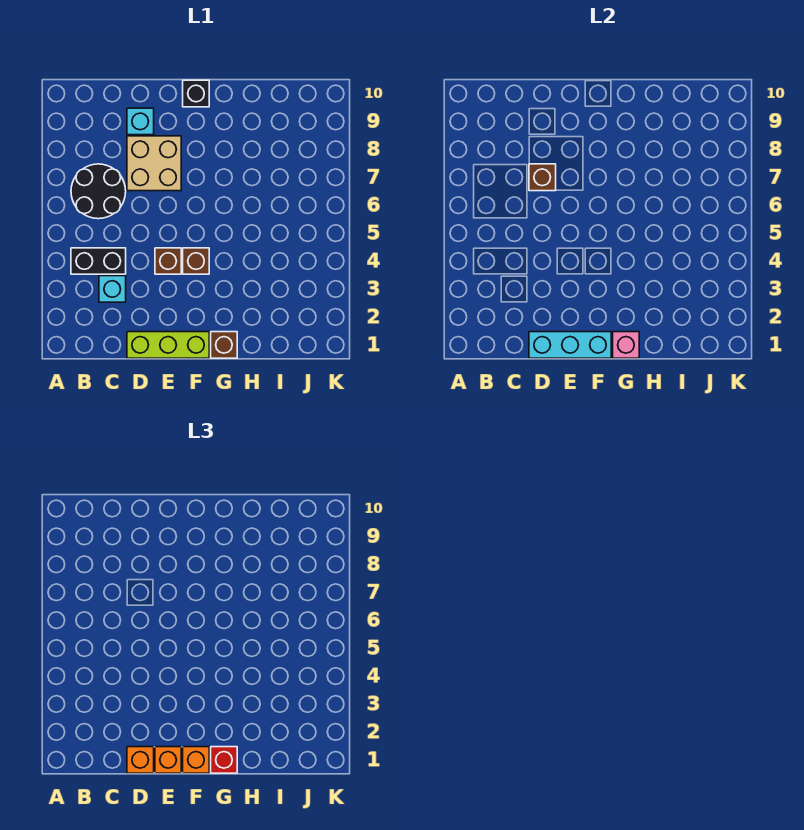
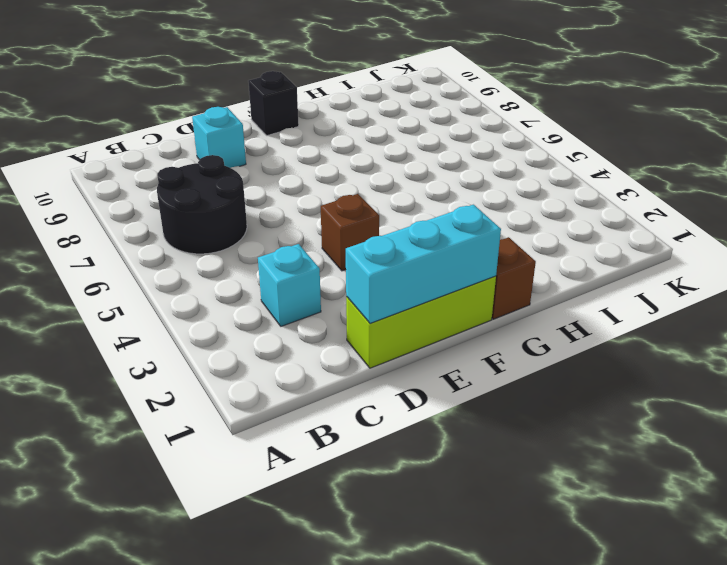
none -> black brick B4:C4 level 1
none -> tan brick D7:E8 level 1
none -> brown brick F4 level 1

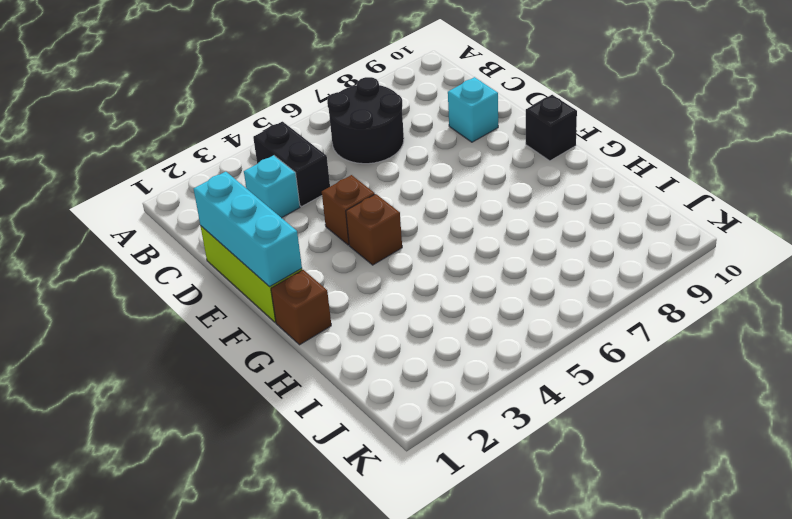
none -> tan brick D7:E8 level 1
none -> brown brick D7 level 2
none -> pink brick G1 level 2

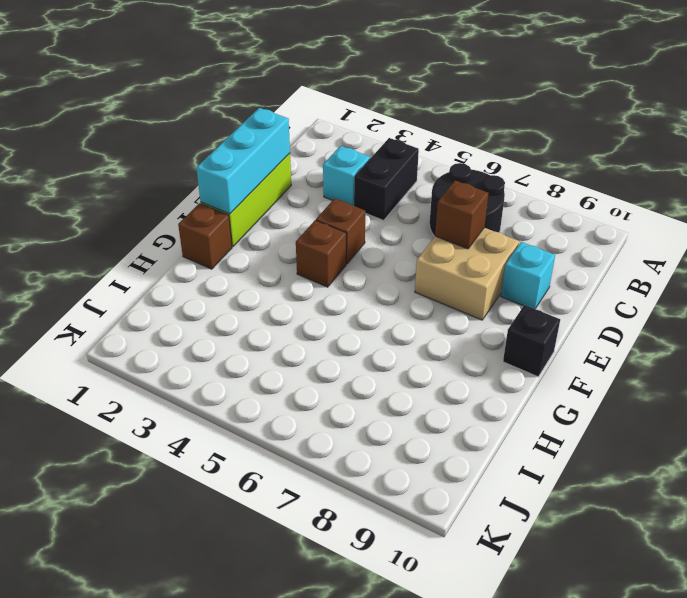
none -> pink brick G1 level 2
none -> orange brick D1 level 3
none -> orange brick E1 level 3

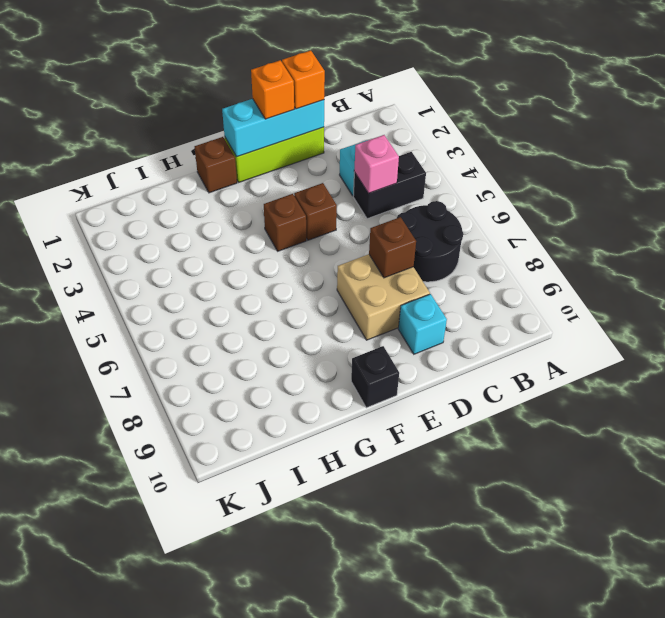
pink brick C4 level 2 -> pink brick G1 level 2
none -> orange brick F1 level 3
none -> red brick G1 level 3

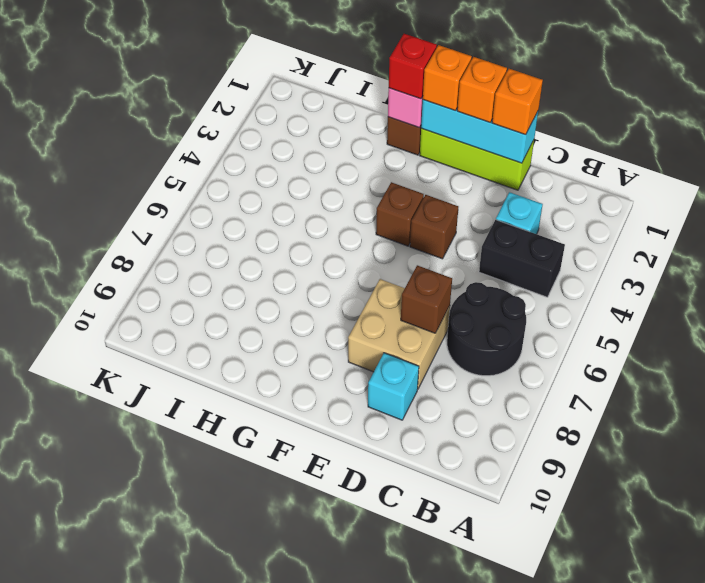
none -> black brick F10 level 1

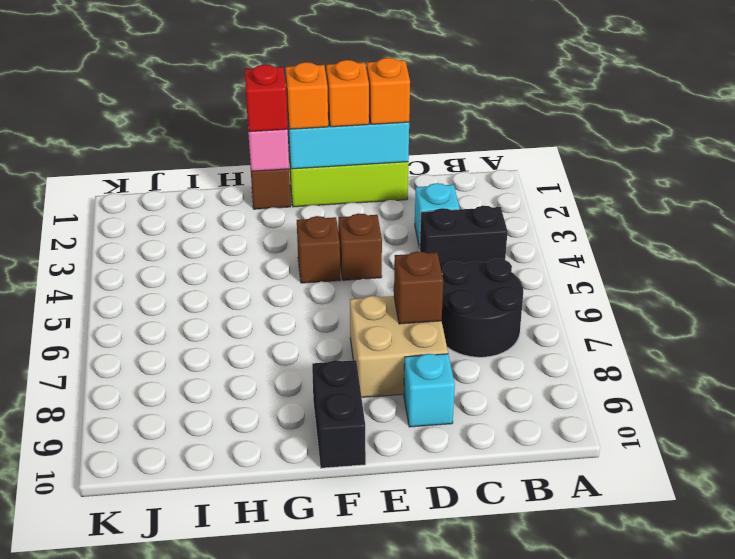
black brick F9:F10 level 1 -> black brick F10 level 1

